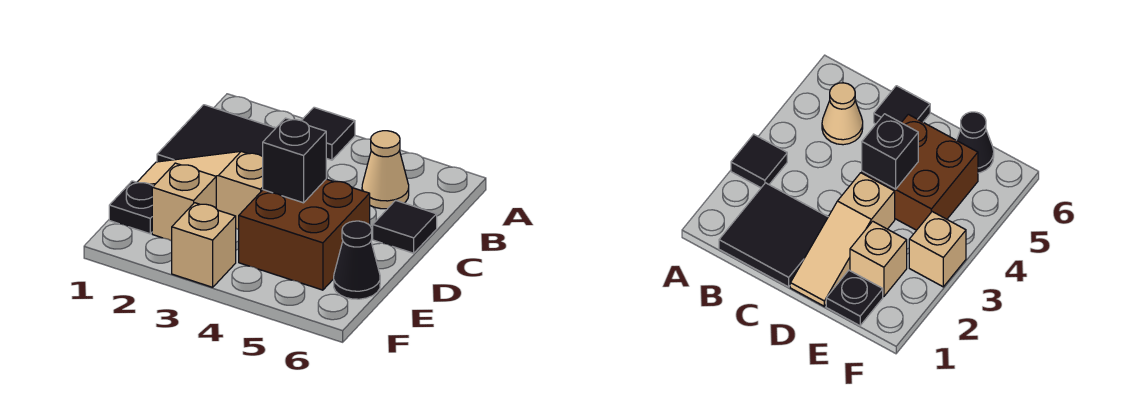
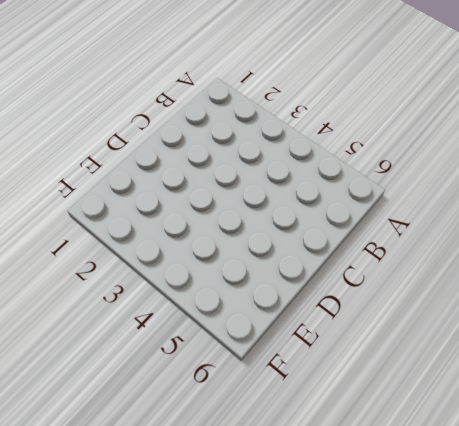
none -> black tile A3 level 1
none -> black tile B1:C2 level 1

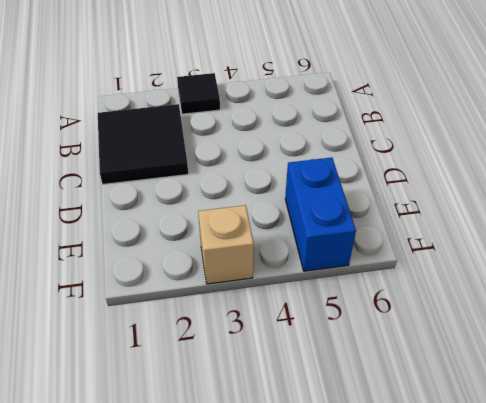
blue brick E5:F5 level 1 -> brown brick D4:E5 level 1
none -> tan cone B5 level 1
none -> black tile C6 level 1

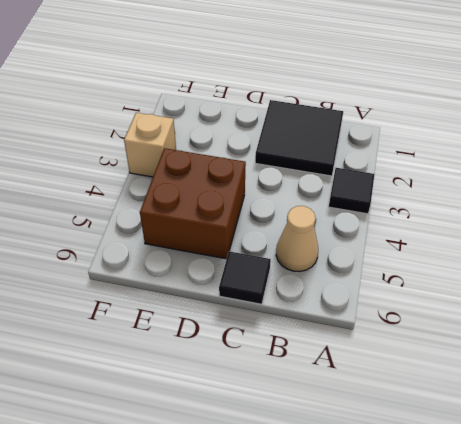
none -> tan slope D1:D3 level 1 top 3
none -> black plate E1 level 1

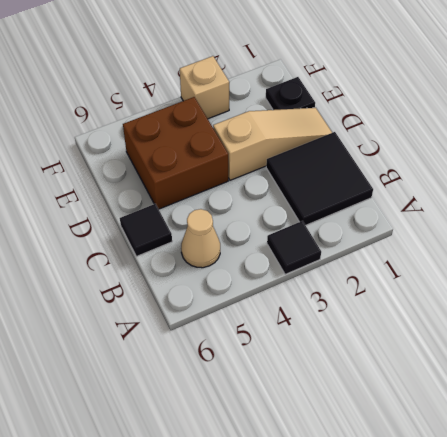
none -> tan brick E2 level 1
none -> black cone E6 level 1

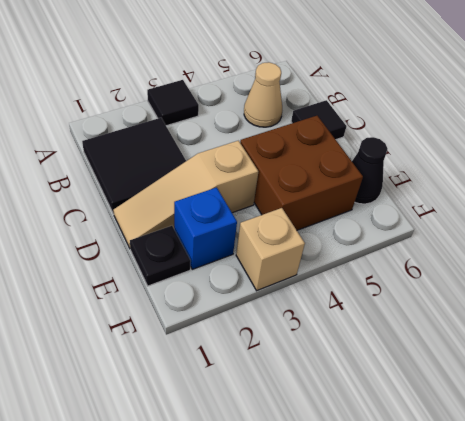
blue brick E2 level 1 -> tan brick E2 level 1
none -> black brick D4 level 2

